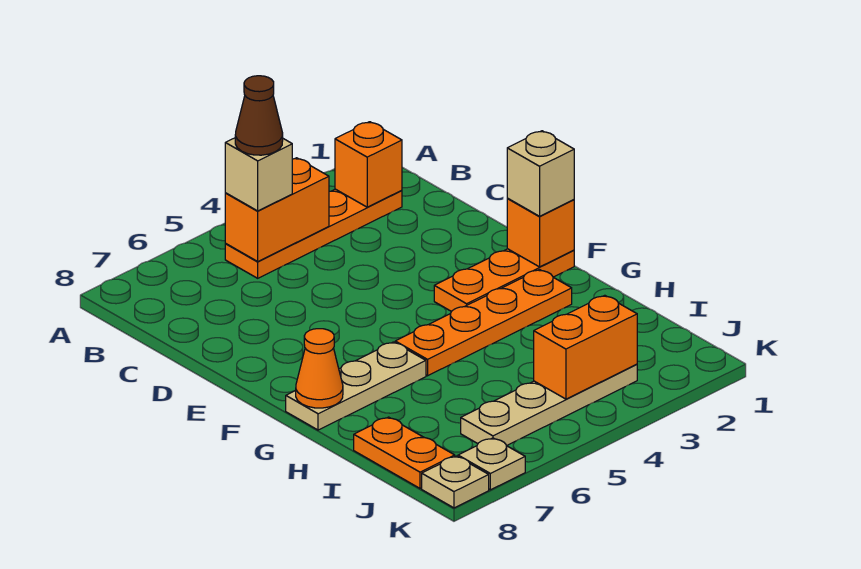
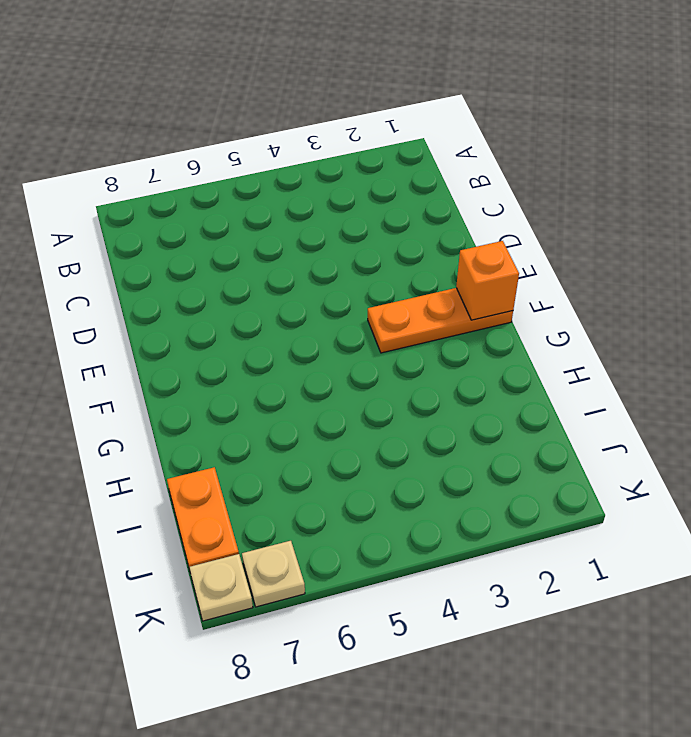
none -> orange plate B2:B5 level 1
none -> orange plate G2:G5 level 1
none -> tan plate G6:G8 level 1

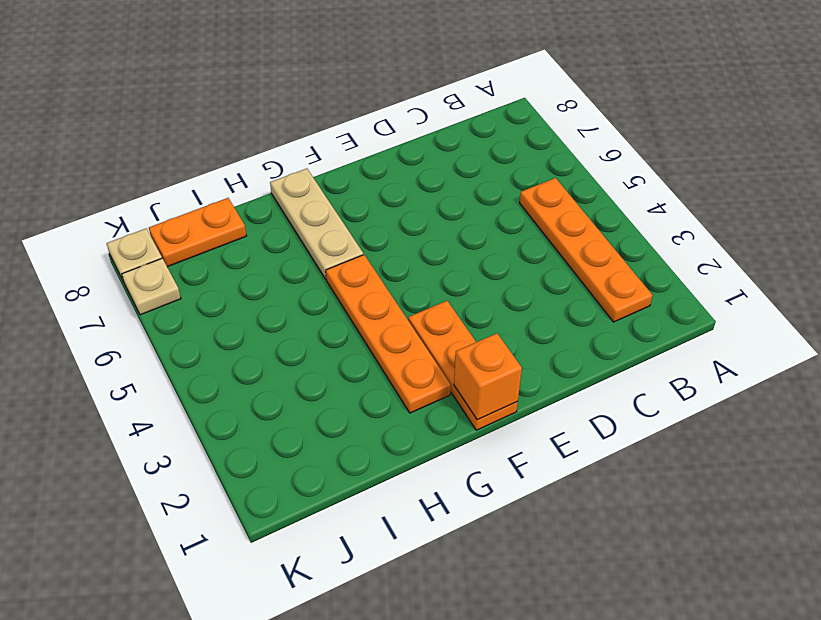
none -> tan plate J3:J6 level 1
none -> orange brick B2 level 2
none -> orange brick B4:B5 level 2

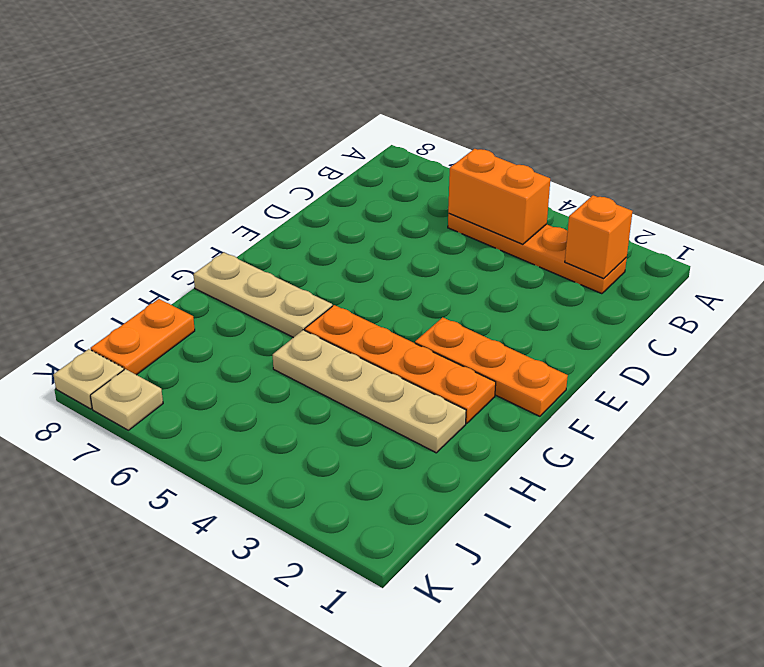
tan plate H2:H5 level 1 -> tan plate J3:J6 level 1
none -> orange brick F1 level 2
none -> orange cone G8 level 2
none -> orange brick J3:J4 level 2

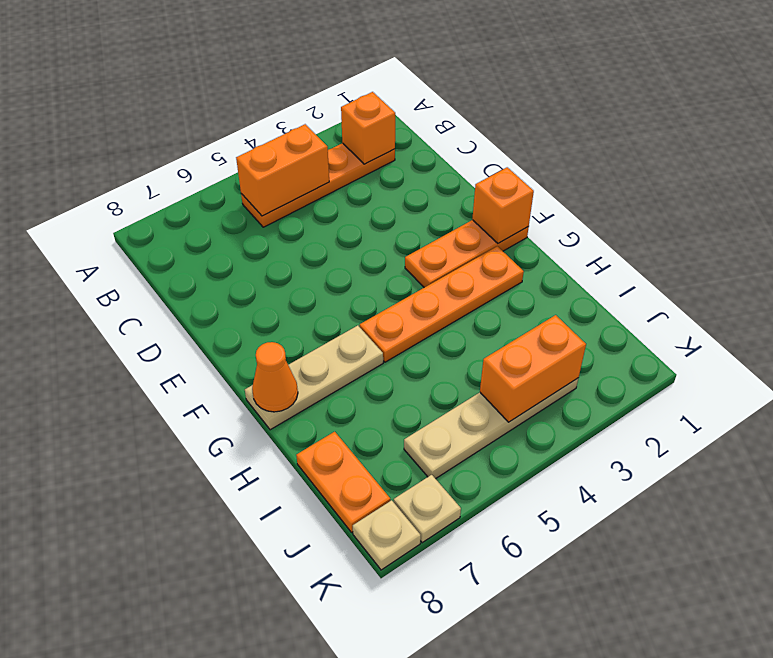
none -> tan brick B5 level 3
none -> tan brick F1 level 3
none -> brown cone B5 level 4

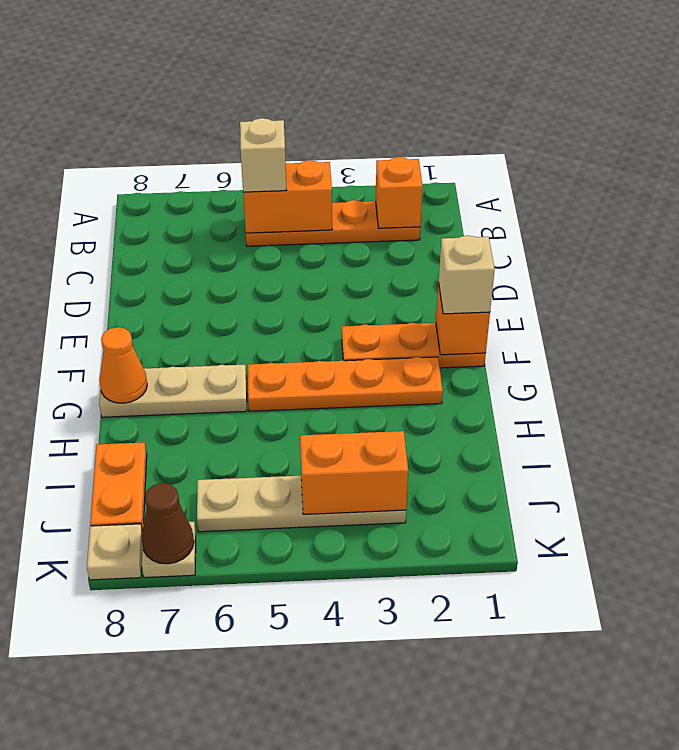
brown cone K7 level 2 -> brown cone B5 level 4

